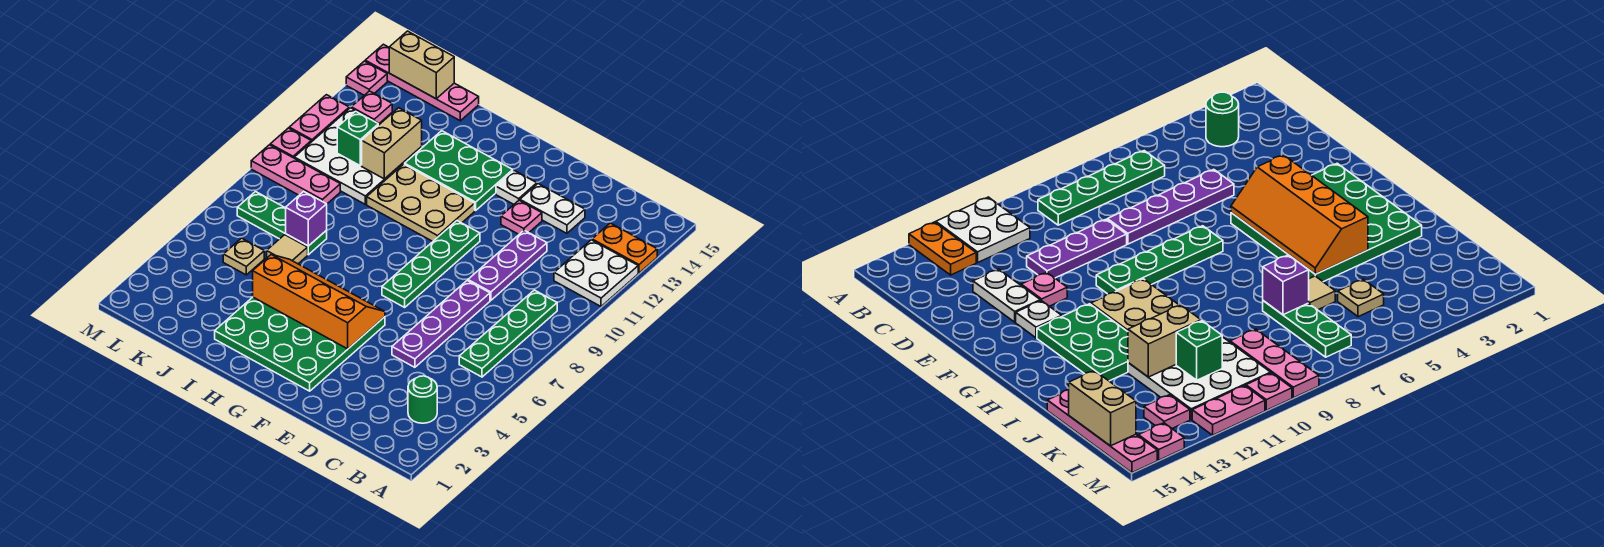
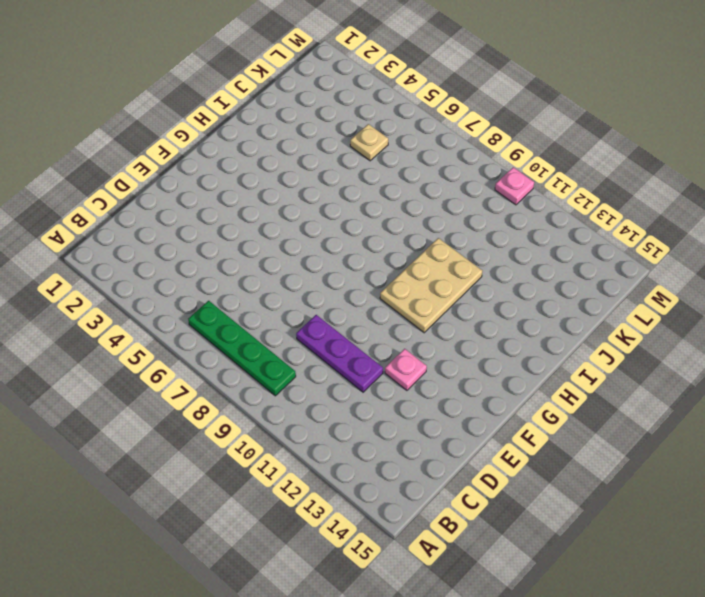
none -> white plate A11:B12 level 1
none -> orange plate A13:B13 level 1
none -> green round brick B3 level 1

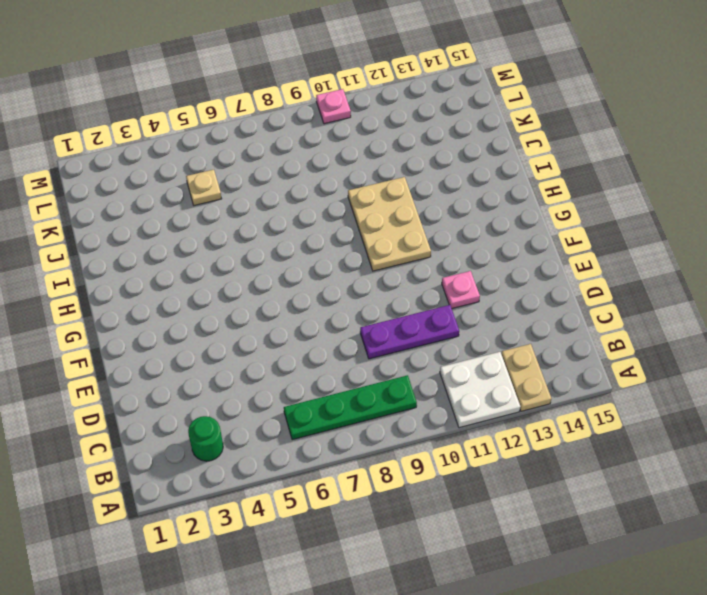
tan plate A13:B13 level 1 -> orange plate A13:B13 level 1
none -> purple plate D5:D8 level 1
none -> white plate D13:E13 level 1
none -> green plate F2:I5 level 1

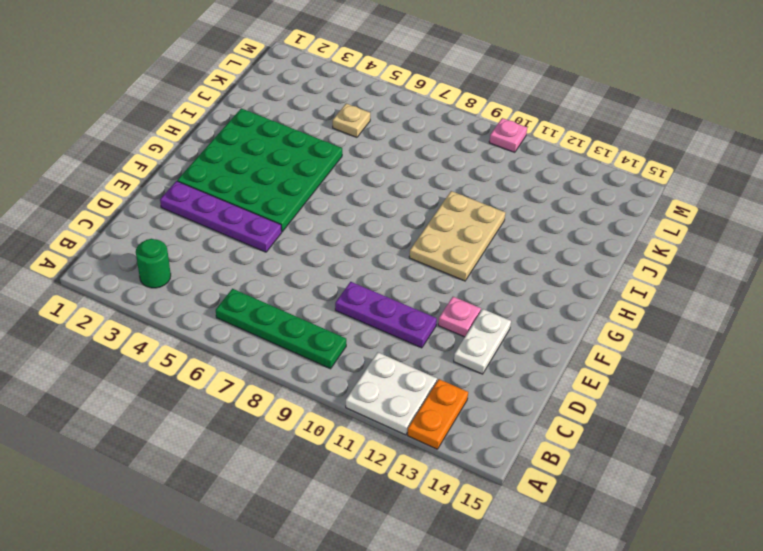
purple plate E2:E5 level 1 -> purple plate D5:D8 level 1
none -> green plate F7:F10 level 1
none -> white plate F13 level 1
none -> green plate G12:I13 level 1

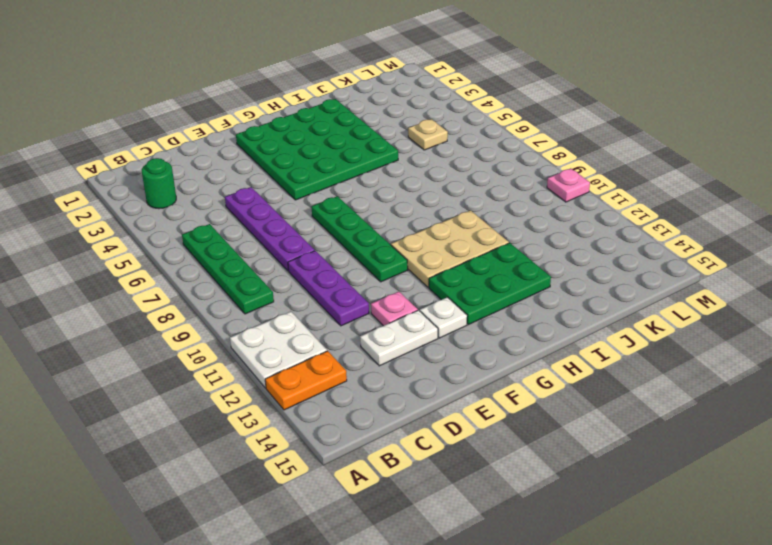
none -> tan tile J6 level 1
none -> green plate J7:L7 level 1
none -> white plate J10:L12 level 1

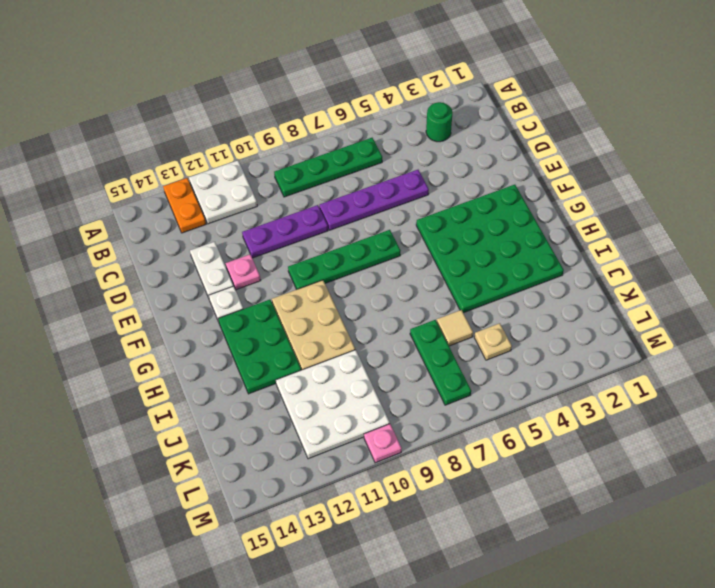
none -> pink plate J15:M15 level 1
none -> pink plate K9:M9 level 1
none -> pink plate L13 level 1

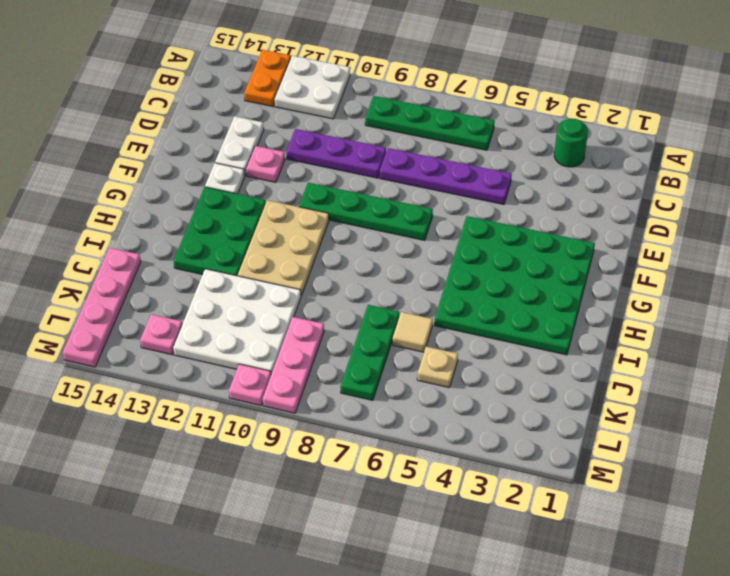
none -> pink plate M11:M12 level 1
none -> pink plate M14 level 1
none -> orange slope F4:I5 level 2 top 4

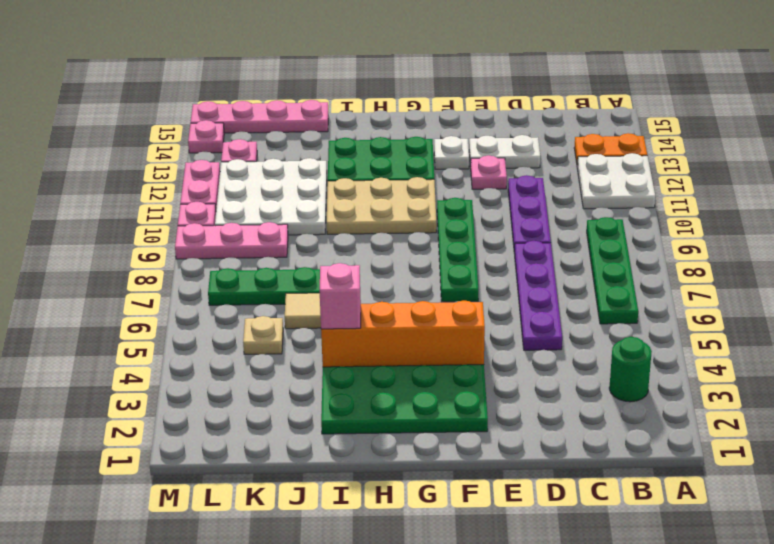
pink brick I4 level 3 -> none
none -> purple brick J7 level 2
none -> tan brick J11:J12 level 2
none -> green brick K11 level 2

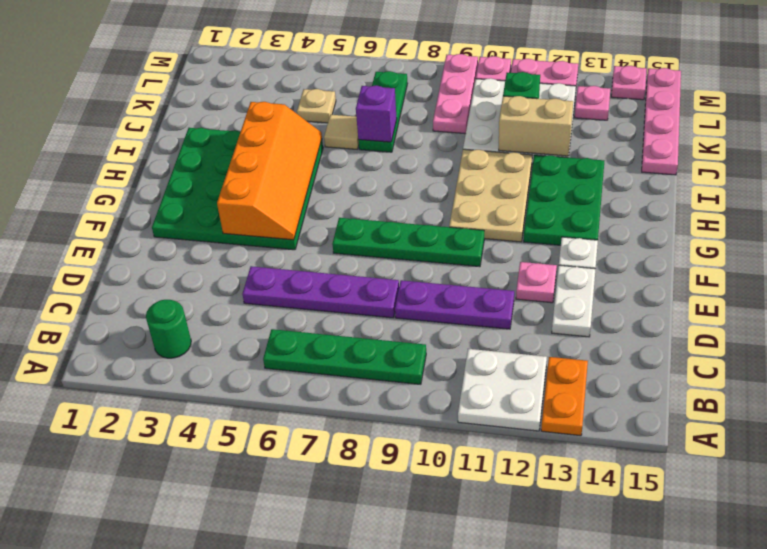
none -> tan brick K15:L15 level 2

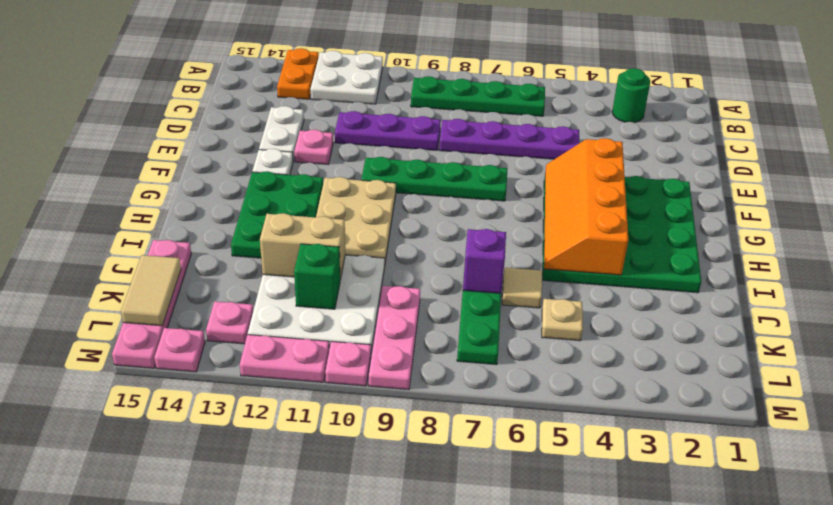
tan tile K15:L15 level 2 -> tan brick K15:L15 level 2

